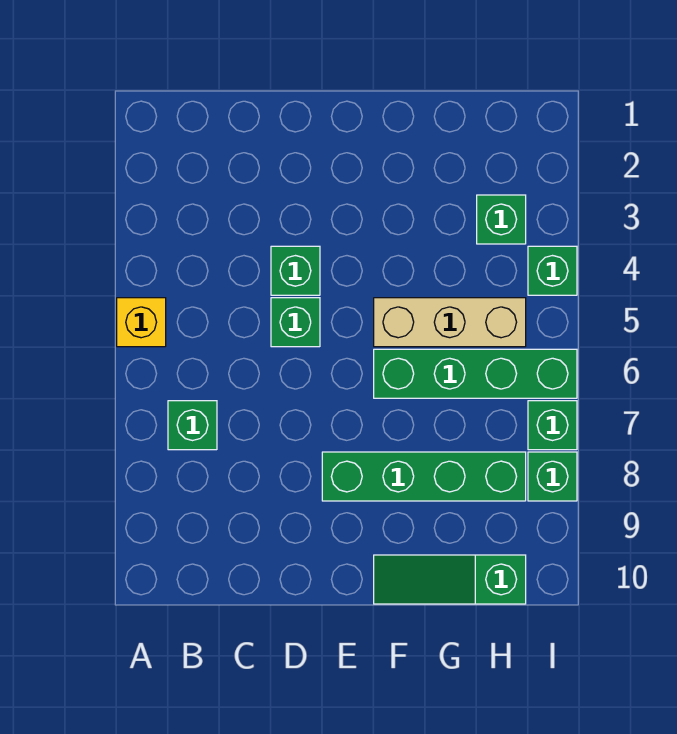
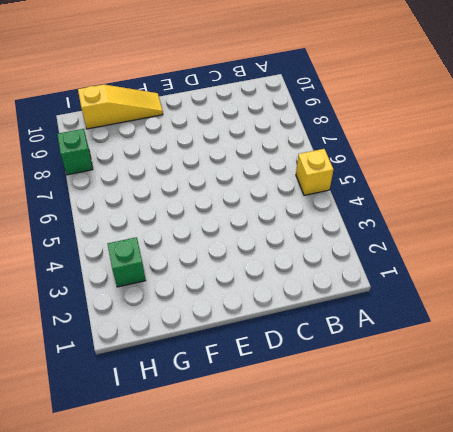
yellow slope F10:H10 level 1 top H -> green slope F10:H10 level 1 top H
none -> green brick B7 level 1
none -> green brick D4 level 1
none -> green brick D5 level 1

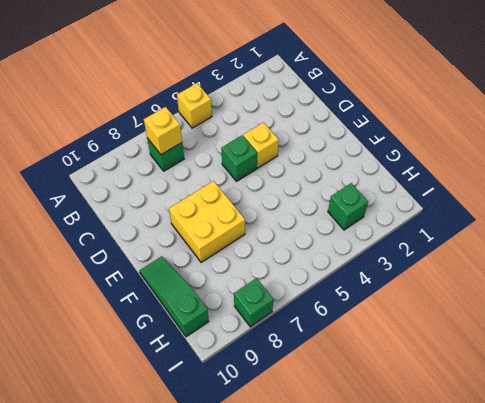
yellow brick B7 level 2 -> none
yellow brick D4 level 1 -> green brick D4 level 1
yellow brick E7:F8 level 1 -> green brick E8:H8 level 1
none -> tan brick F5:H5 level 1
none -> green brick F6:I6 level 1
none -> green brick I4 level 1

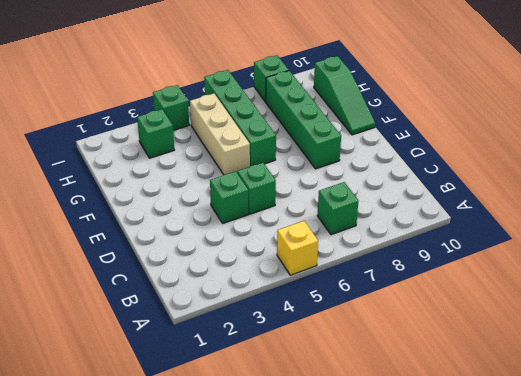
none -> green brick I7 level 1

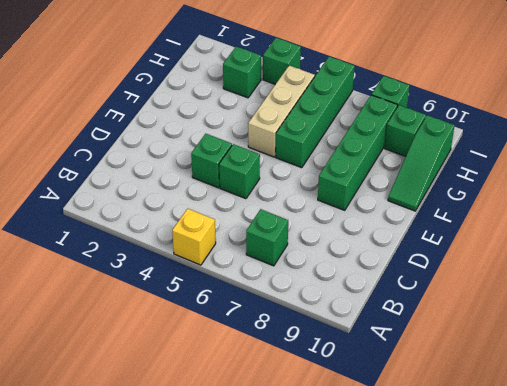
green brick H9 level 1 -> green brick I7 level 1

